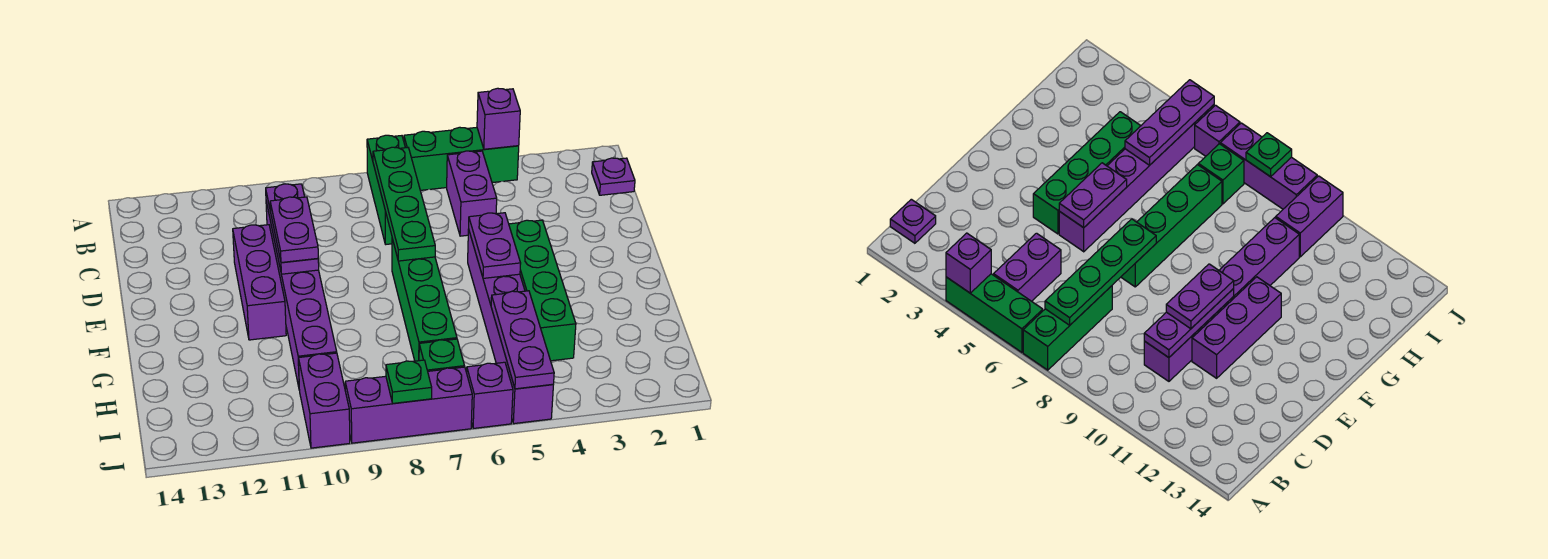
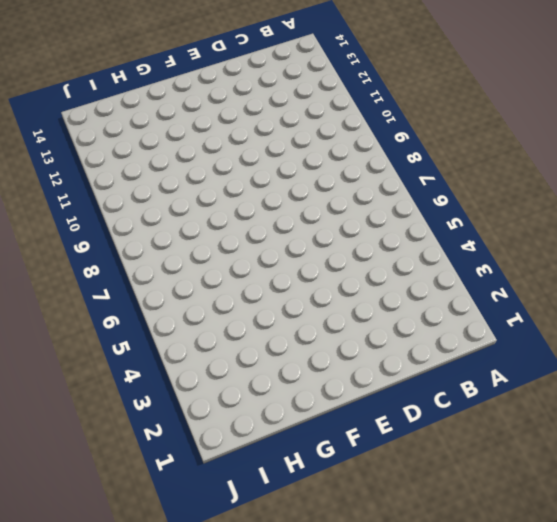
none -> green brick A4:A6 level 1
none -> green brick A7:C7 level 1
none -> purple plate B1 level 1

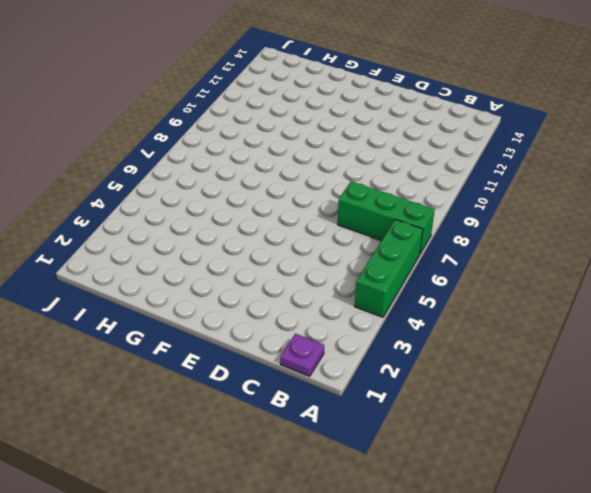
none -> purple brick B5:C5 level 1
none -> purple brick C10:H10 level 1
none -> purple brick D11:F11 level 1

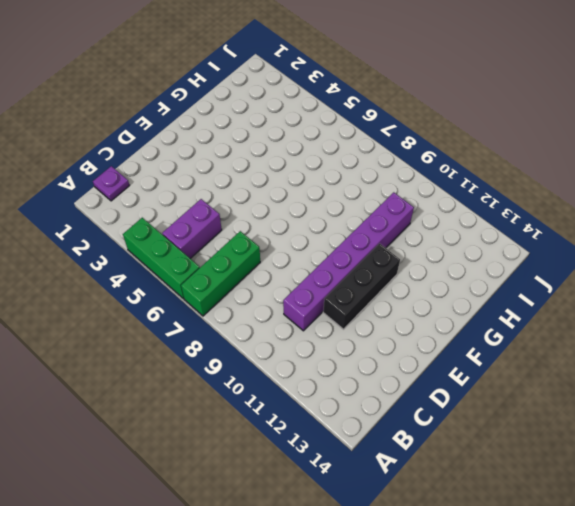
black brick D11:F11 level 1 -> purple brick D11:F11 level 1
none -> green brick E4:H4 level 1
none -> purple brick E5:J5 level 1
none -> green brick E7:H7 level 1

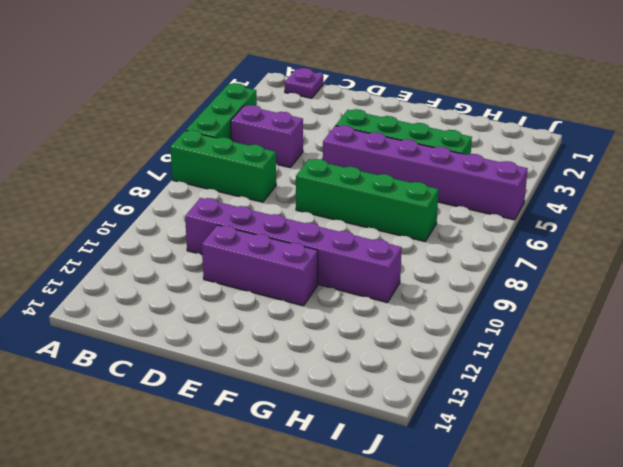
none -> green brick I7 level 1
none -> purple brick I10:J10 level 1
none -> purple brick J6 level 1

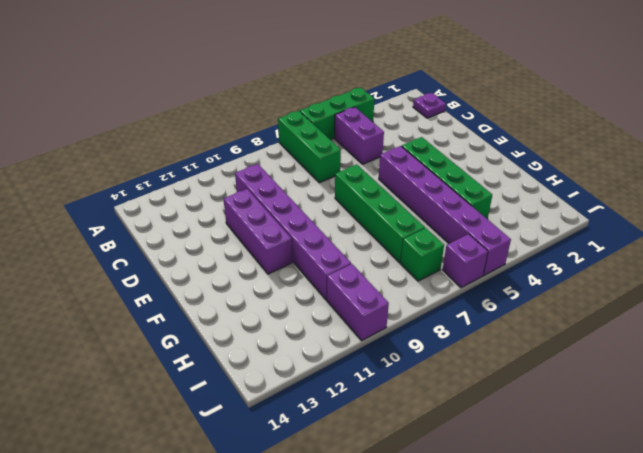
none -> purple brick J7:J9 level 1
none -> purple brick A4 level 2
none -> green plate B7:E7 level 2

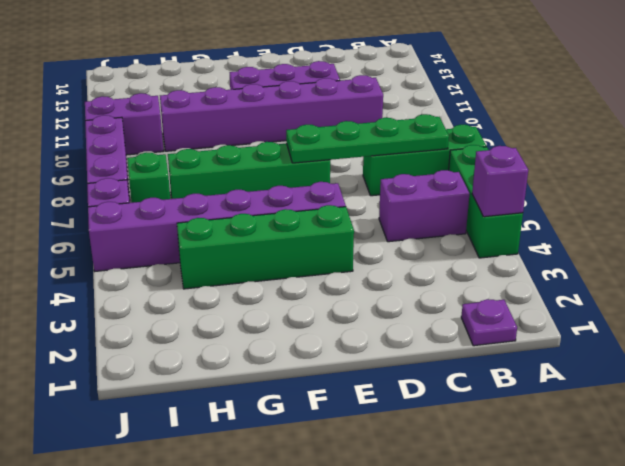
none -> purple plate C10:E10 level 2
none -> purple plate E5:F5 level 2
none -> purple plate H5:J5 level 2

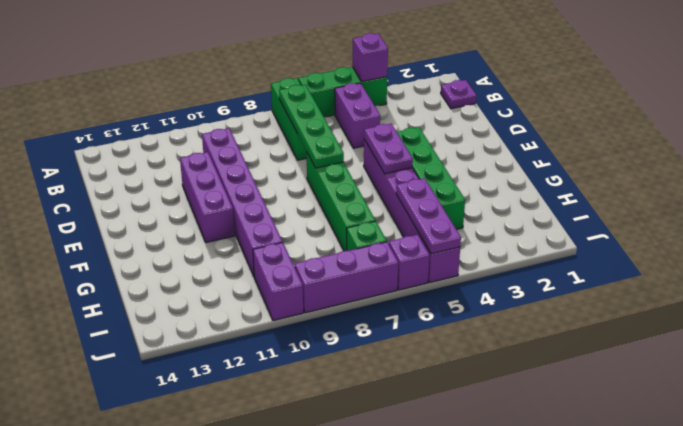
none -> purple plate C10:E10 level 2
none -> green plate J8 level 2
none -> purple plate D10:E10 level 3

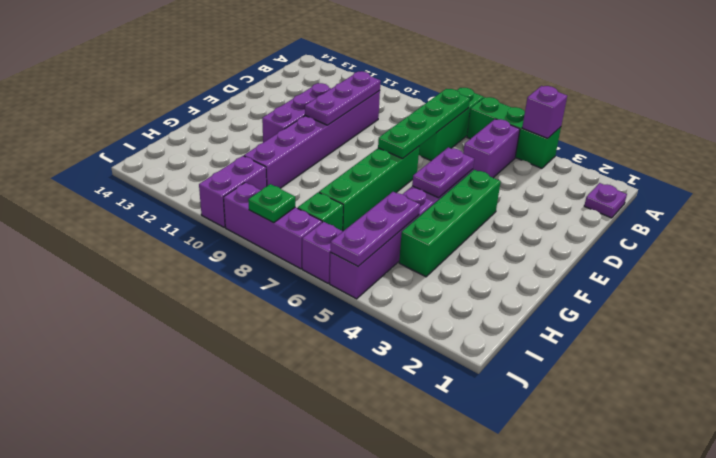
none -> purple plate D10:E10 level 3

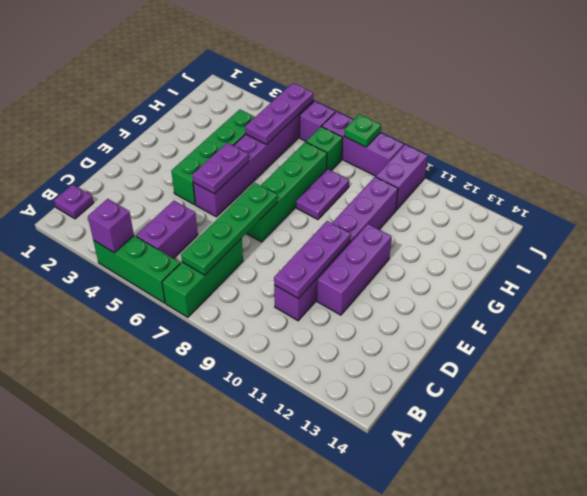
purple plate G8:H8 level 1 -> purple plate D10:E10 level 3

